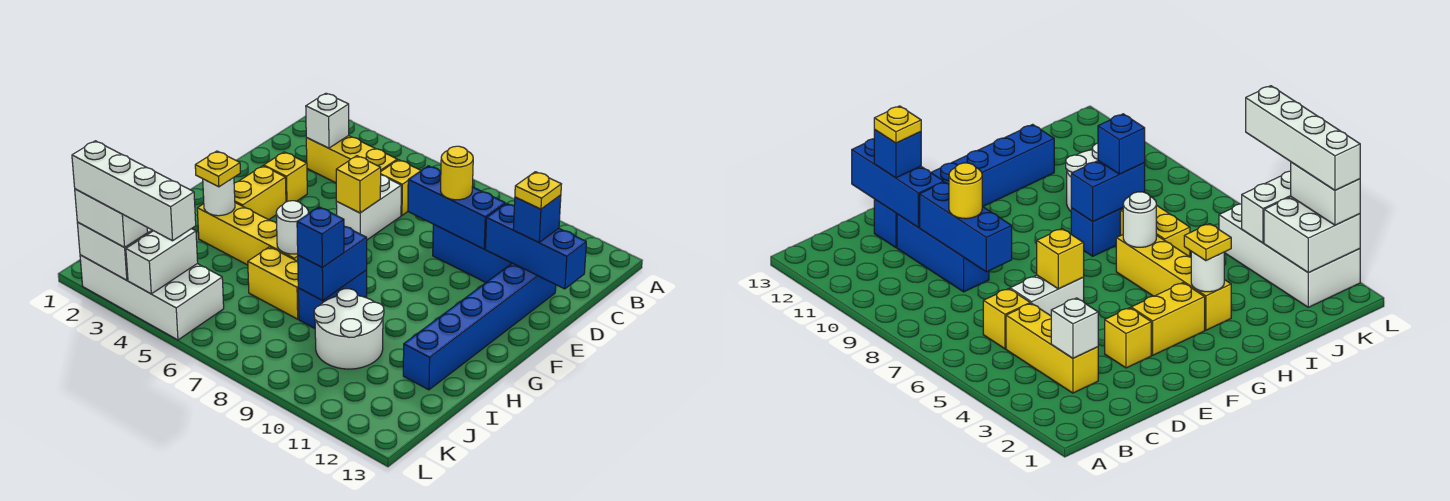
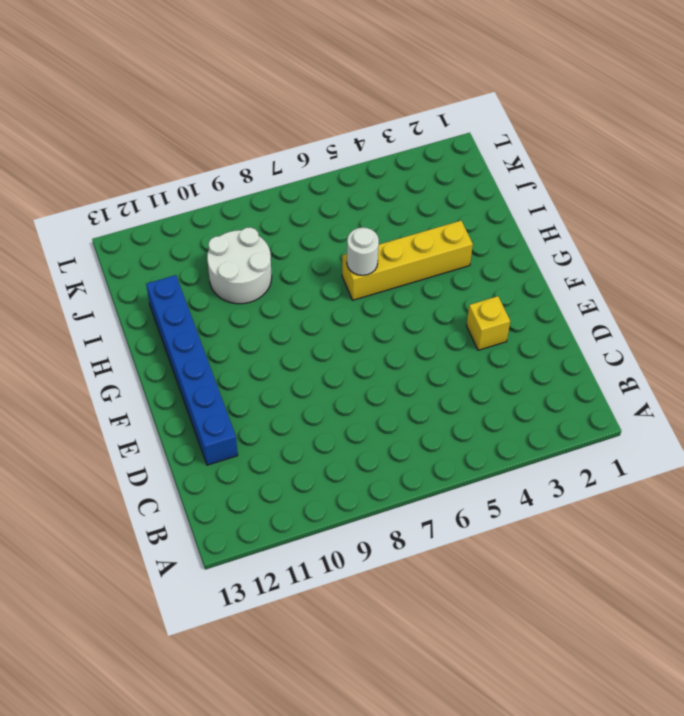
none -> yellow brick C3:C5 level 1
none -> yellow brick C6 level 1
none -> white brick D6:E6 level 1

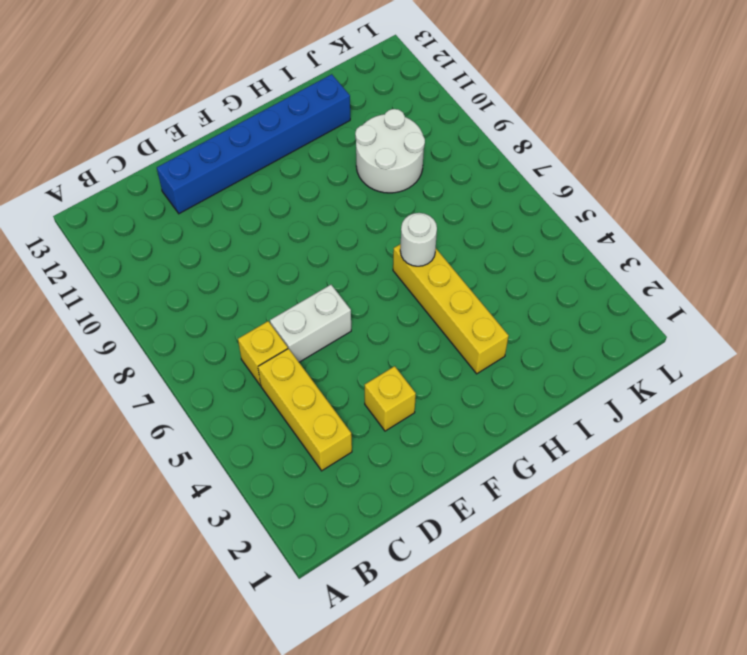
none -> blue brick D9:D11 level 1
none -> yellow brick F3:G3 level 1
none -> blue brick H8:I8 level 1

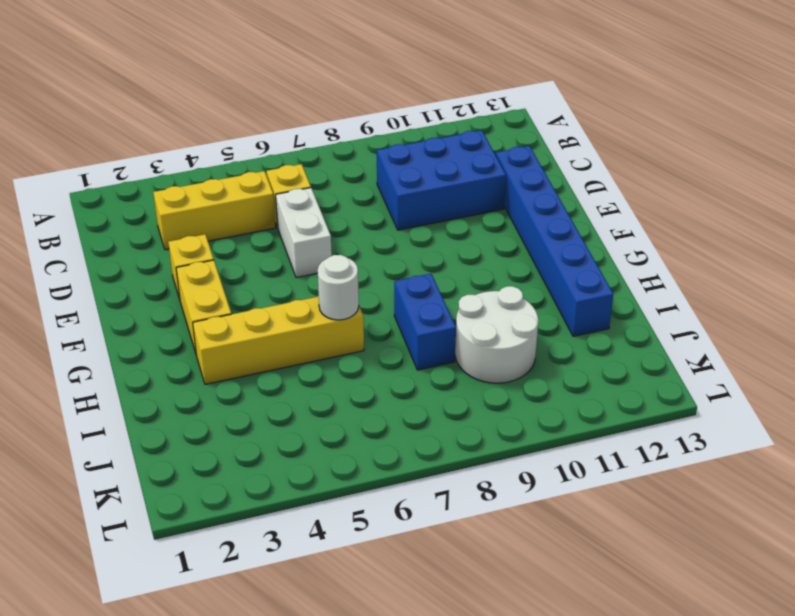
blue brick C9:D11 level 1 -> blue brick D9:D11 level 1
none -> yellow brick I6:I7 level 1
none -> white brick K2:L5 level 1
none -> white brick C3 level 2

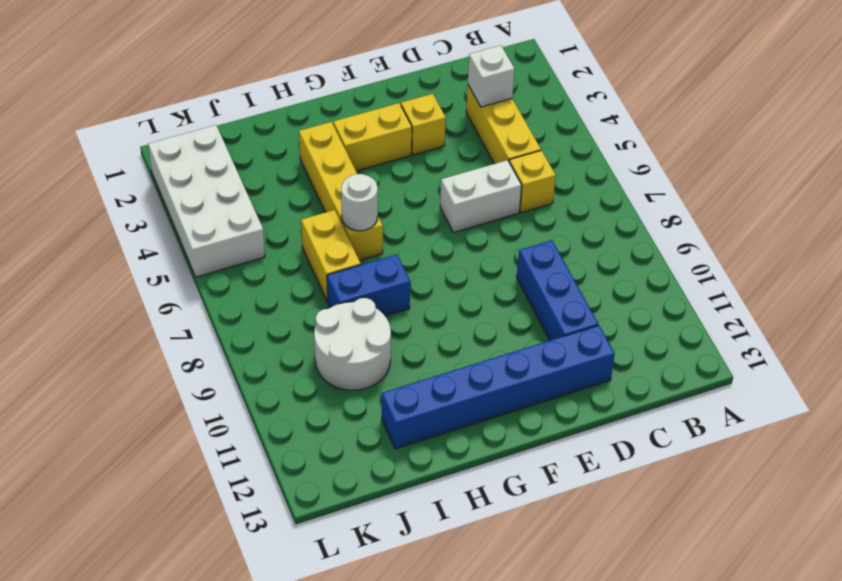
none -> blue brick D8:D10 level 2
none -> blue brick D11:D13 level 2
none -> yellow brick E6 level 2

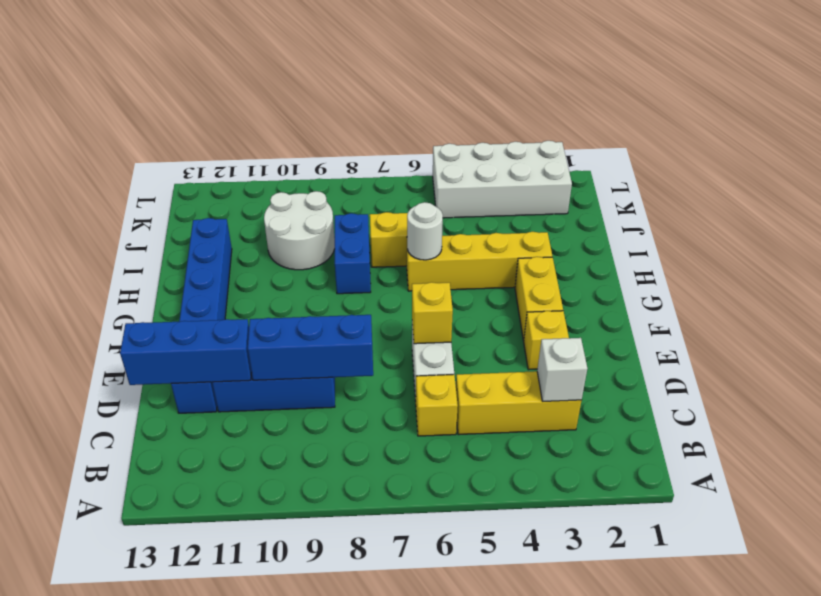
none -> white round brick H3 level 2
none -> blue brick H8:I8 level 2
none -> white brick K2:L3 level 2

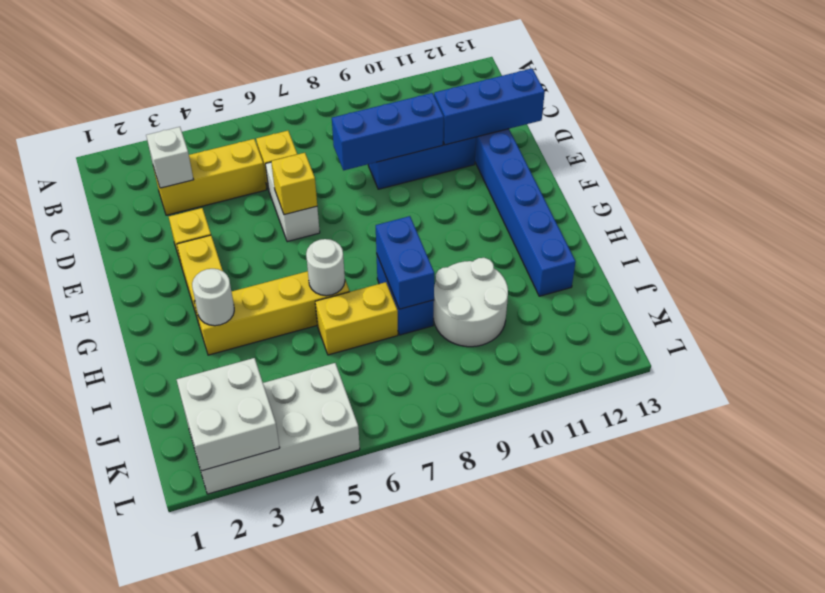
none -> white brick K4:L4 level 2
none -> yellow round brick D9 level 3
none -> blue brick D12 level 3

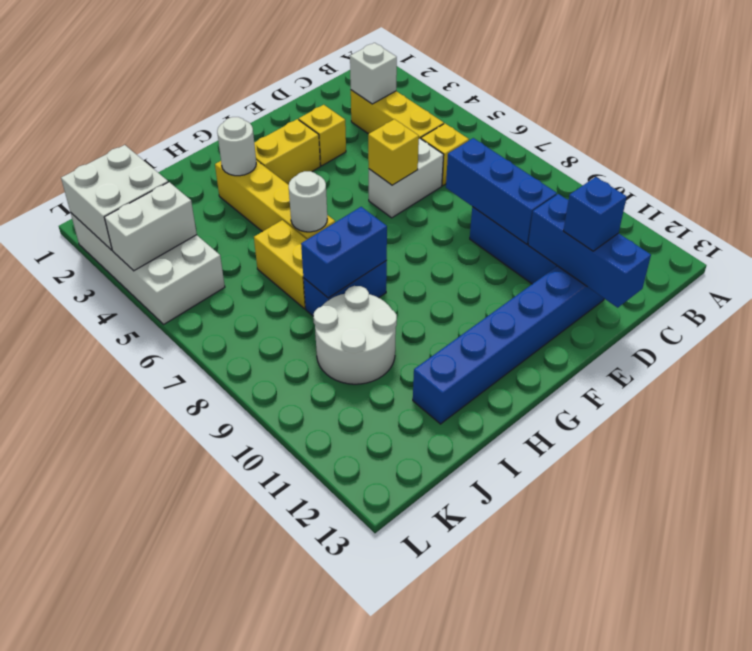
none -> yellow round brick D9 level 3
none -> yellow plate H3 level 3
none -> blue brick I8 level 3

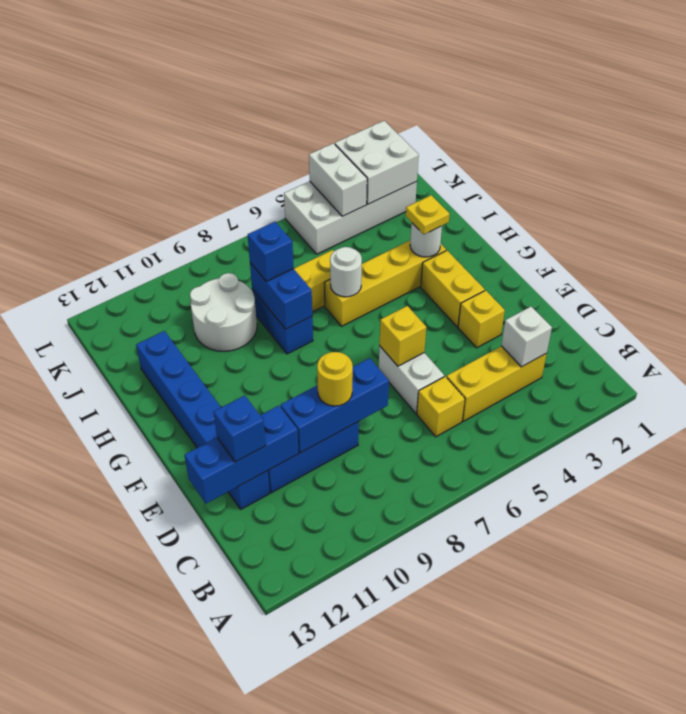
none -> white brick L2:L3 level 3
none -> yellow plate D12 level 4
none -> white brick L2:L5 level 4

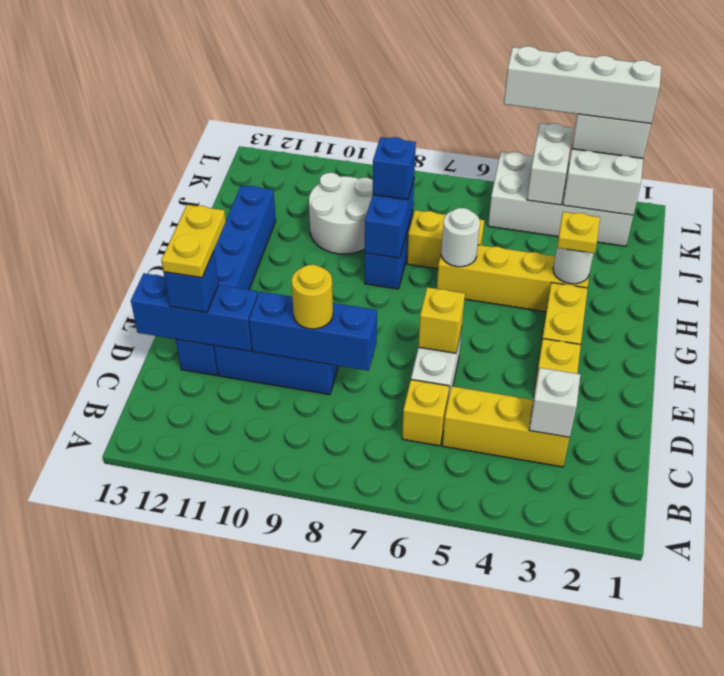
yellow plate D12:E12 level 4 -> yellow plate D12 level 4

